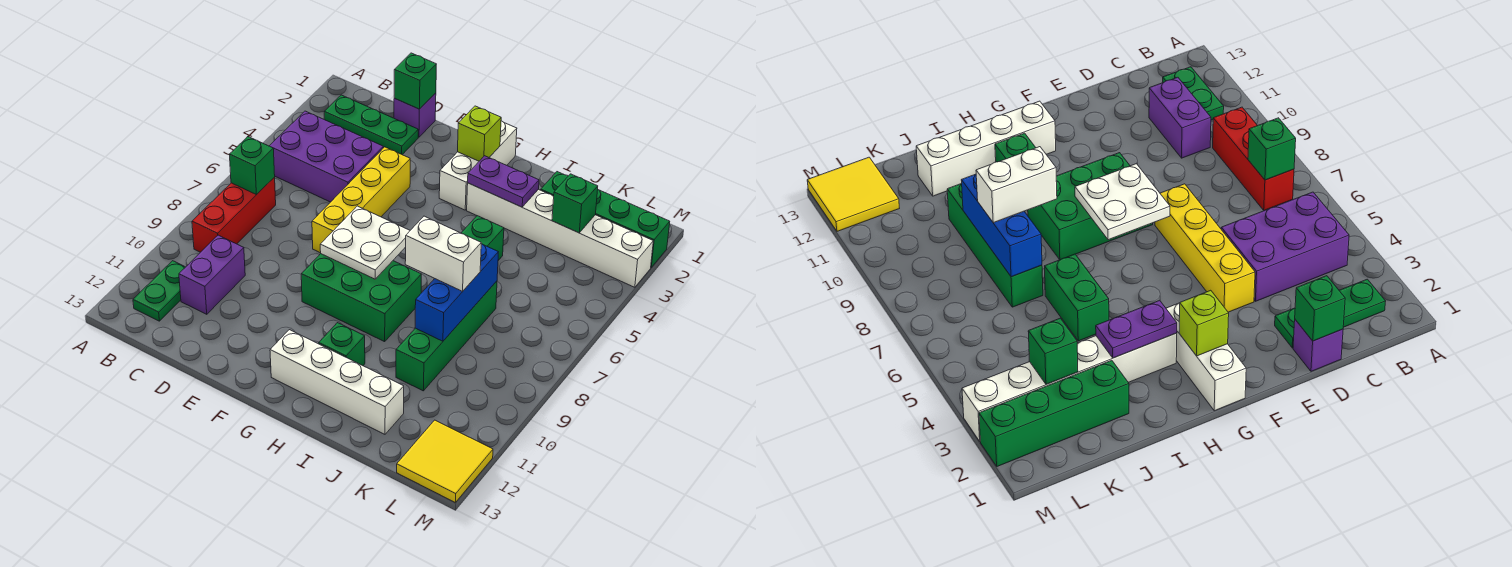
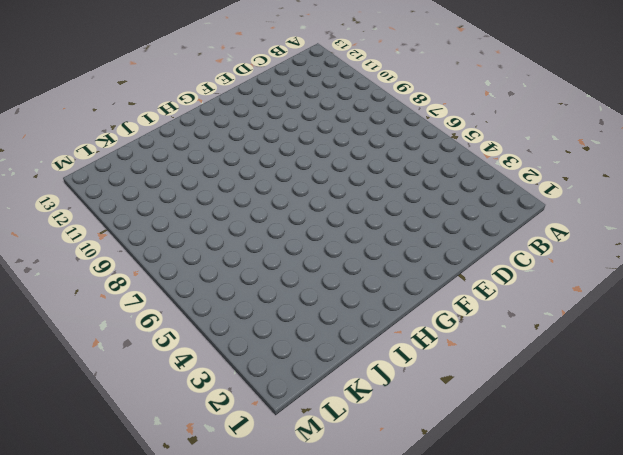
none -> green plate B2:D2 level 1
none -> purple brick B4:D5 level 1
none -> red brick B7:B9 level 1

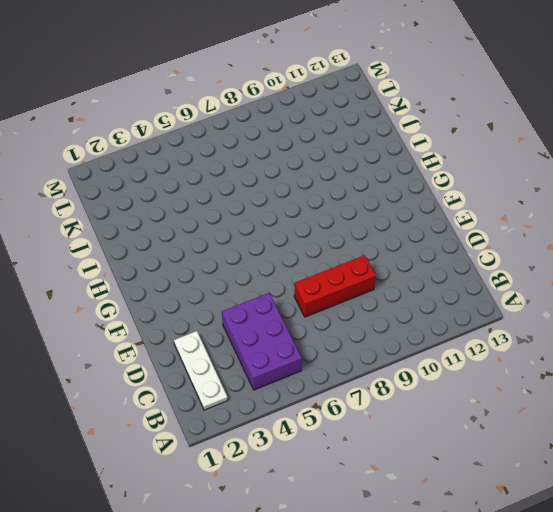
white plate B2:D2 level 1 -> green plate B2:D2 level 1
red brick D7:D9 level 1 -> red brick B7:B9 level 1
none -> green plate B11:B12 level 1
none -> purple brick C10:C11 level 1
none -> purple brick D1 level 1

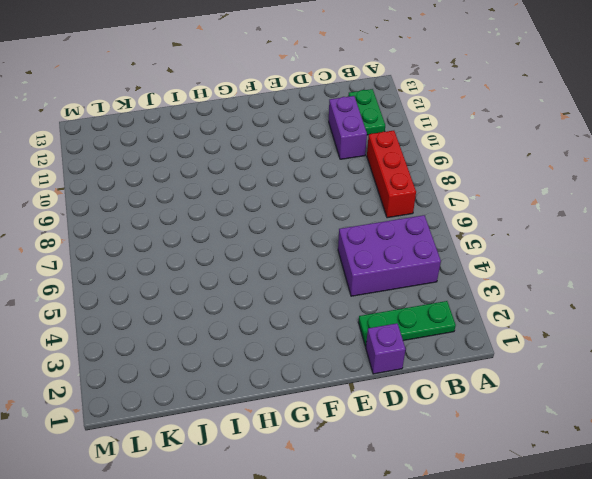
none -> yellow brick E4:E7 level 1
none -> green brick F8:H9 level 1
none -> white brick G1:G3 level 1

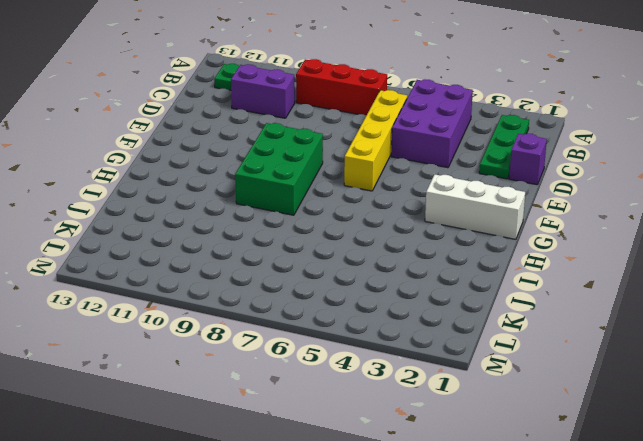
yellow brick C6:F6 level 1 -> yellow brick E4:E7 level 1
none -> white brick G12:J12 level 1
none -> white brick H3:M3 level 1
none -> green brick H11 level 1

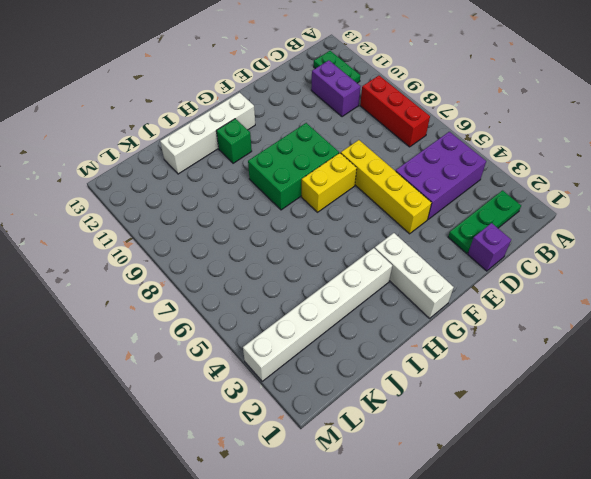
yellow brick F7:G7 level 1 -> none
none -> green brick I5:I6 level 1
none -> green brick J2:M2 level 1
none -> green brick J7:J10 level 1

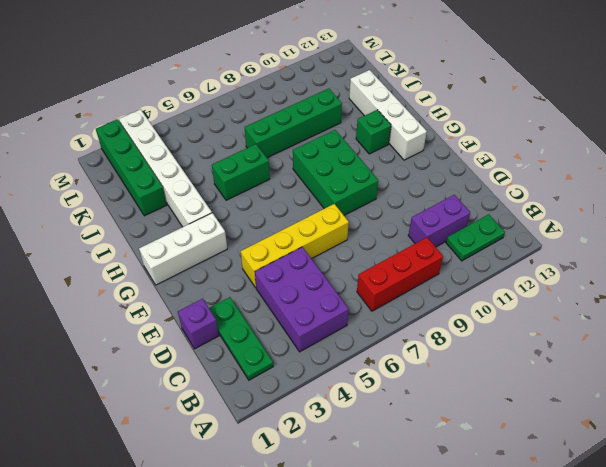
none -> yellow tile L12:M13 level 1
none -> green brick B7 level 2
none -> green brick D1 level 2

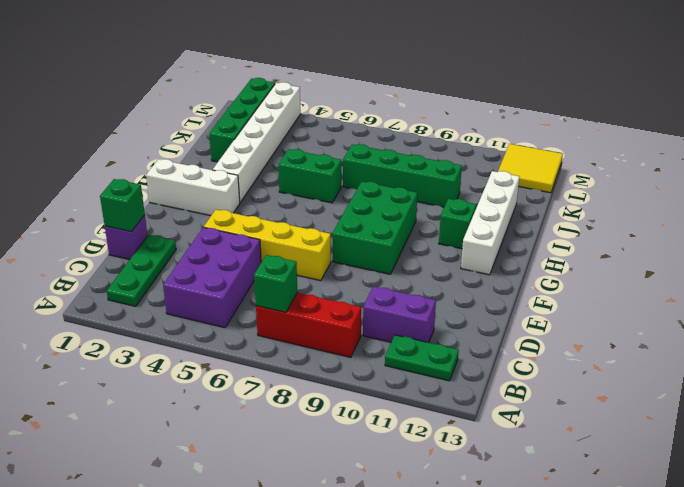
none -> white plate F7:G8 level 2
none -> lime brick G2 level 2
none -> purple plate H3:I3 level 2

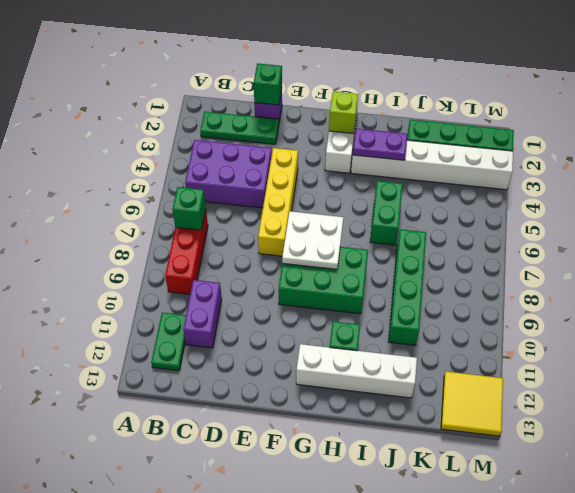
none -> blue brick J7:J9 level 2
none -> green brick K3 level 2
none -> white brick I8:J8 level 3

